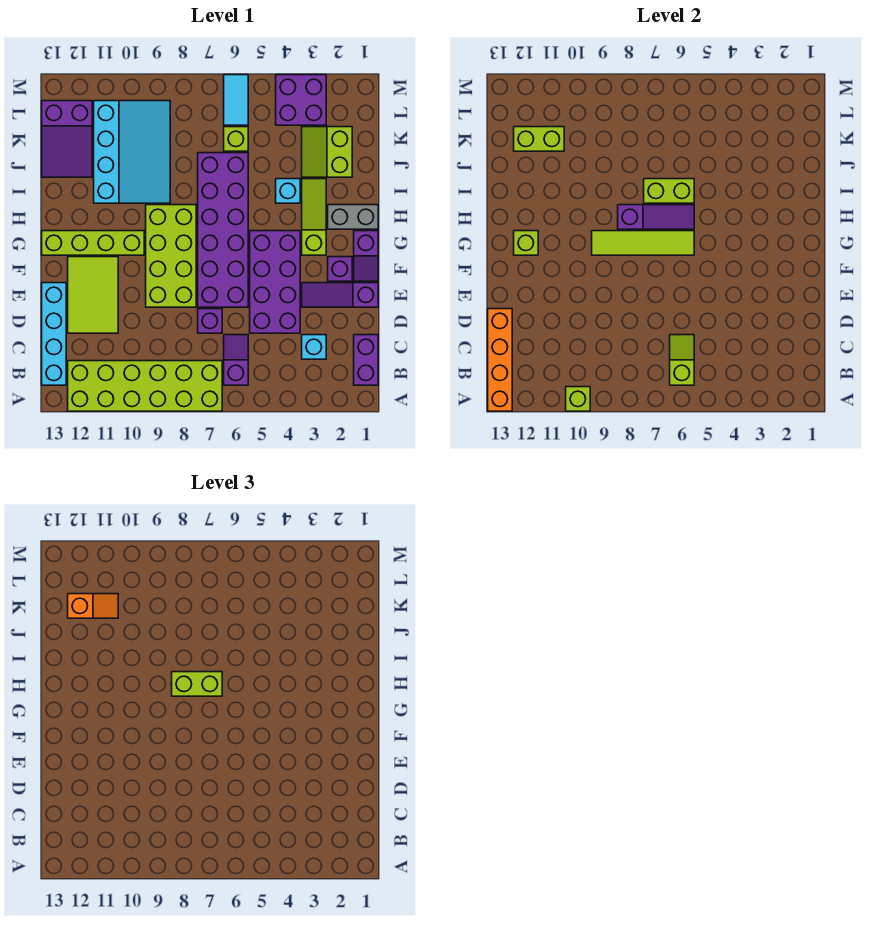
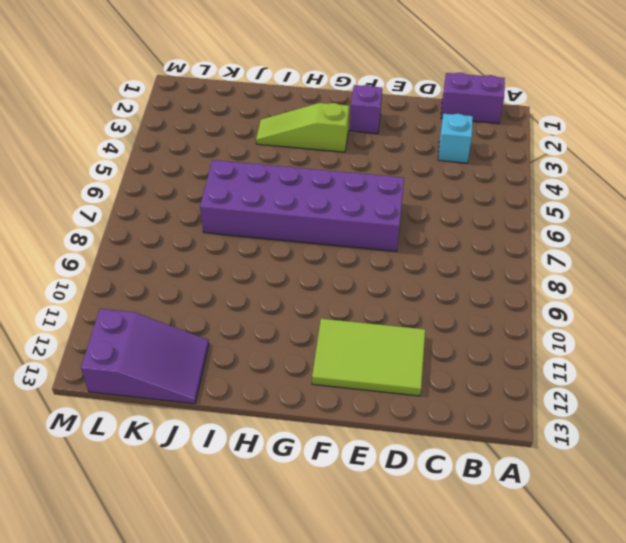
none -> lime brick A7:B12 level 1
none -> purple slope B6:C6 level 1 top B
none -> cyan brick B13:E13 level 1
none -> purple brick D4:G5 level 1

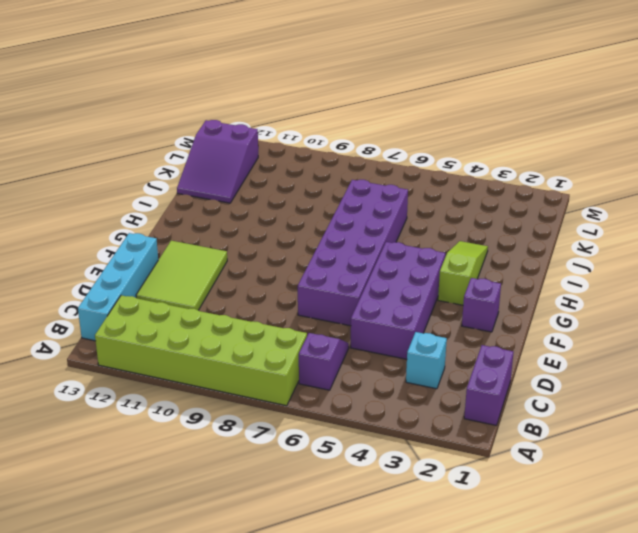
none -> purple brick D7 level 1
none -> purple slope E1:E3 level 1 top 1
none -> lime brick E8:H9 level 1
none -> purple slope F1:G1 level 1 top G

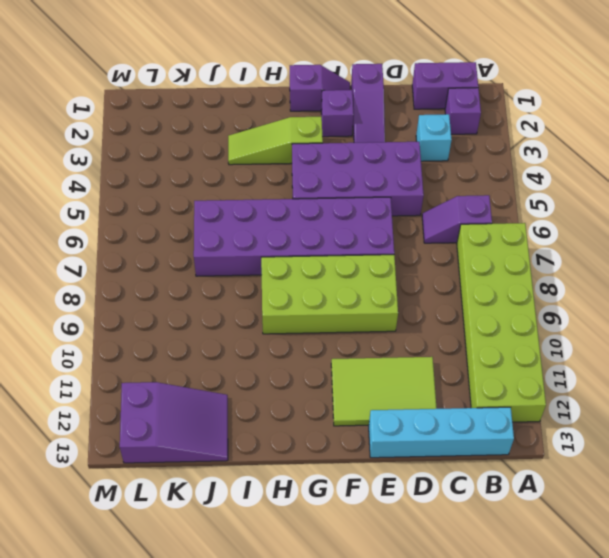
purple brick B2 level 1 -> purple brick D7 level 1
none -> lime brick G10:G13 level 1
none -> grey brick H1:H2 level 1
none -> cyan brick I4 level 1
none -> cyan slope I9:L11 level 1 top 11

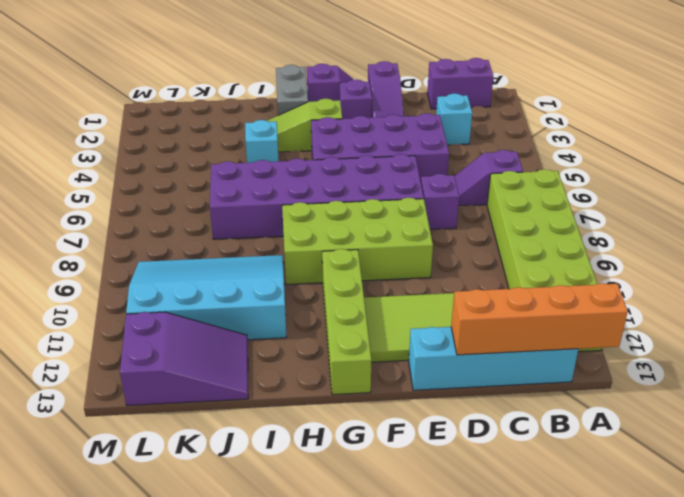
none -> lime slope J2:K3 level 1 top 2
none -> lime brick K6 level 1
none -> purple brick L3:M4 level 1
none -> cyan tile L6:M6 level 1

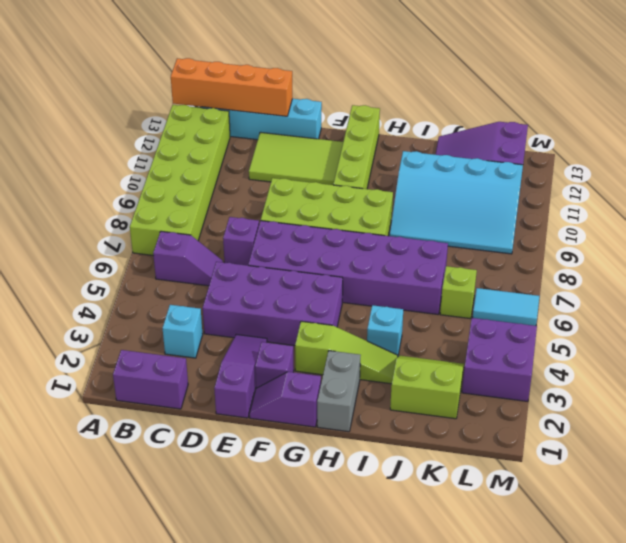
none -> lime brick A10 level 2
none -> lime slope B6:C6 level 2 top B
none -> lime tile G6:G9 level 2
none -> lime brick G12 level 2

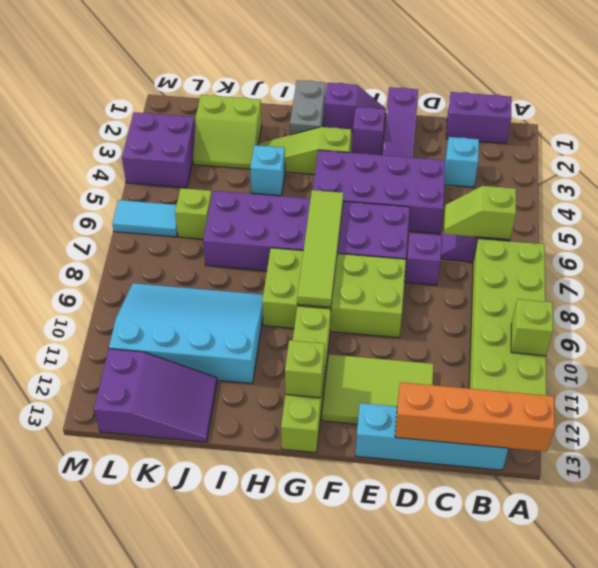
none -> purple slope H6:H8 level 2 top 8
none -> lime brick I6:I7 level 2
none -> lime brick K11:K12 level 2
none -> lime brick H7:H8 level 3

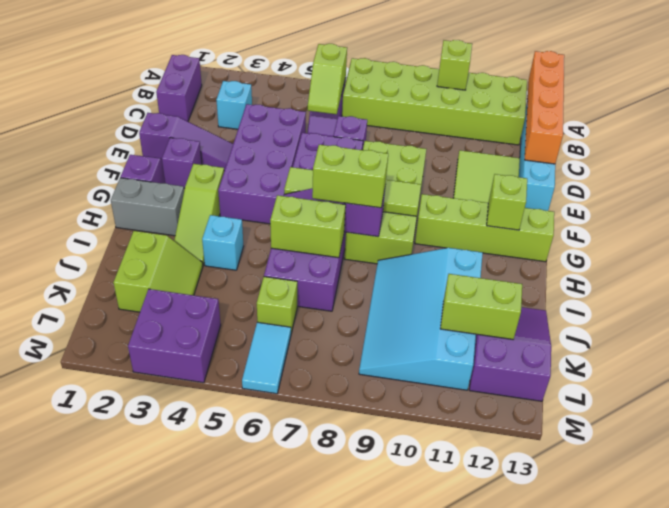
none -> orange slope K11:K12 level 3 top 12

